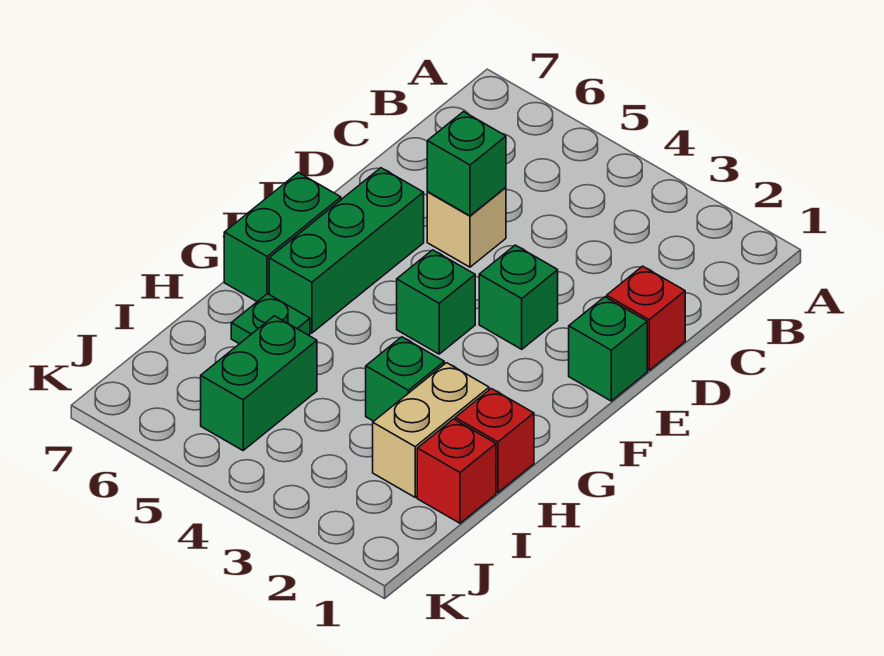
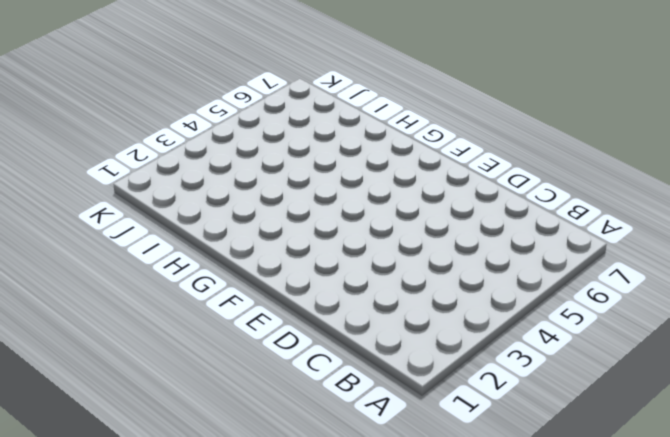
none -> red brick D1 level 1
none -> tan brick D5 level 1
none -> green brick E1 level 1

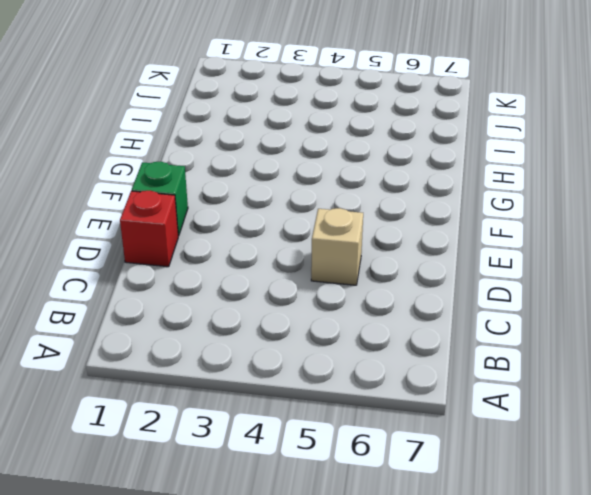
none -> green brick E3 level 1
none -> green brick E6:G6 level 1
none -> green brick F4 level 1

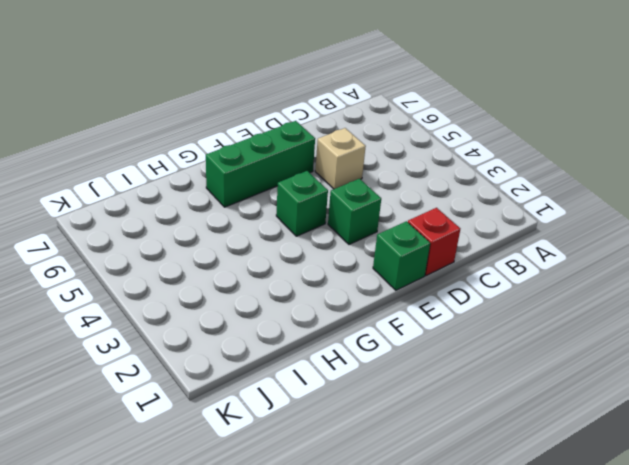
none -> green brick F7:G7 level 1
none -> red brick H1 level 1
none -> tan brick H2:I2 level 1

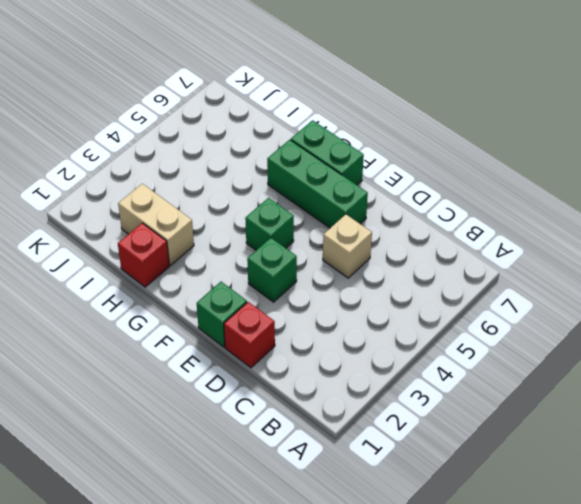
none -> green brick H3 level 1
none -> green plate H6 level 1
none -> red brick I1 level 1

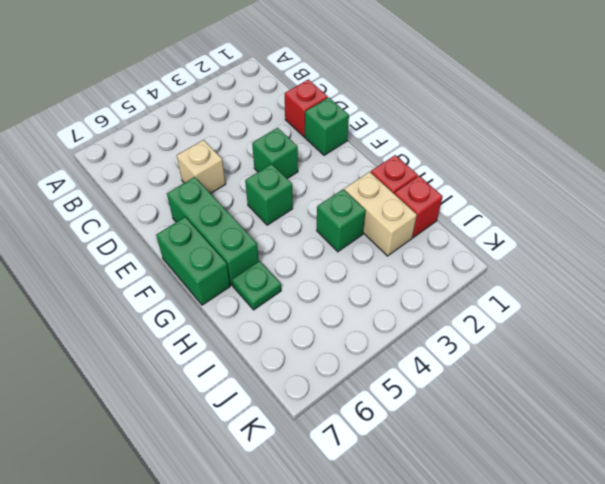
none -> green brick I5:J5 level 1
none -> green brick D5 level 2

